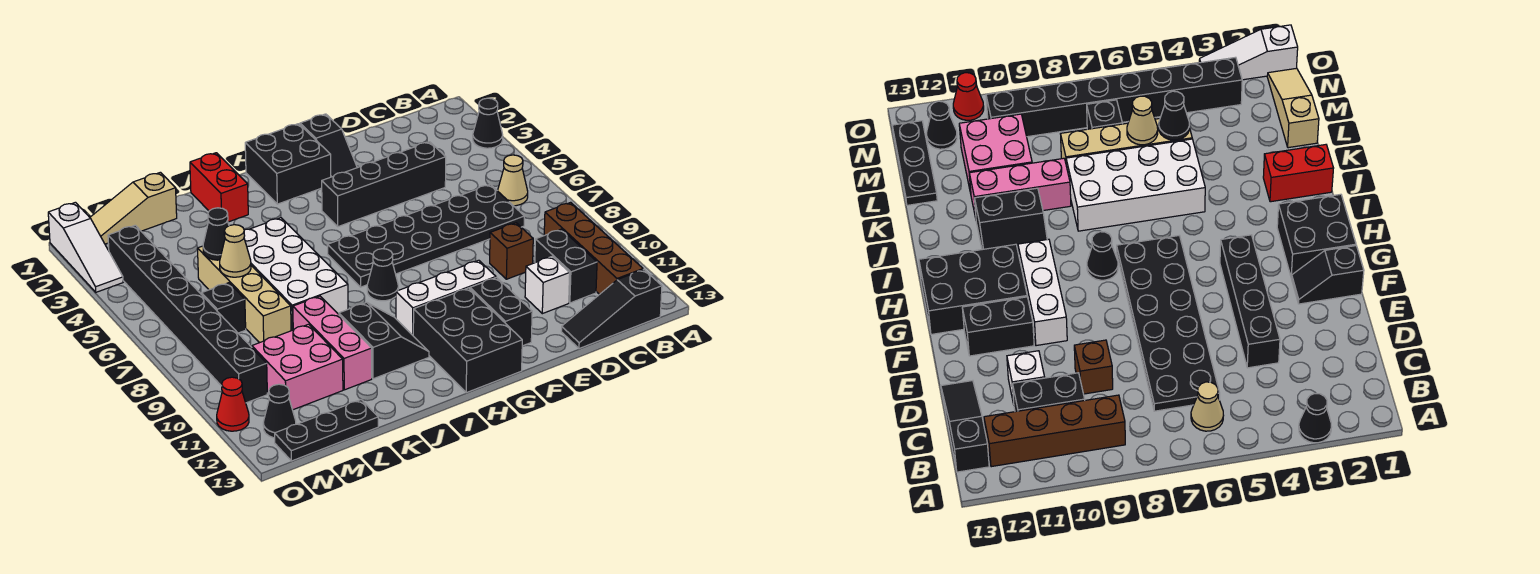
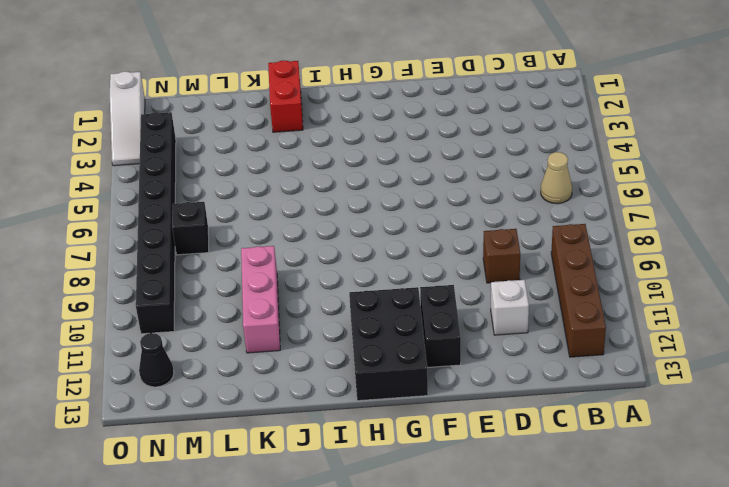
none -> black cone A3 level 1
none -> black slope B13:D13 level 1 top B
none -> black plate C6:H7 level 1
none -> black brick C10:C11 level 1

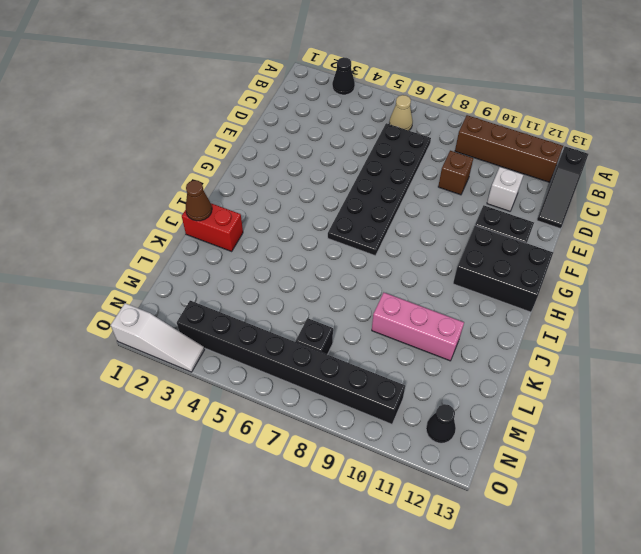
brown cone J1 level 2 -> none
none -> black brick C10:C11 level 1
none -> black brick D4:G4 level 1
none -> black slope F1:F2 level 1 top 1
none -> white brick F10:H10 level 1

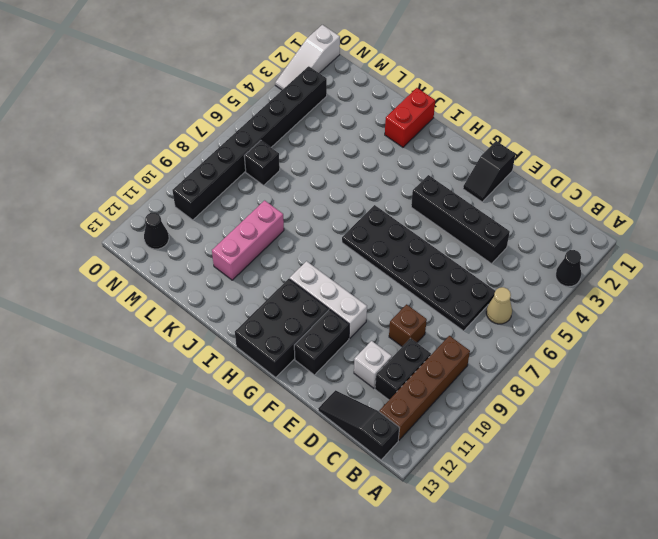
none -> black brick G1:H2 level 1
none -> black cone H8 level 1
none -> black slope I10:J11 level 1 top J
none -> white brick J5:K8 level 1

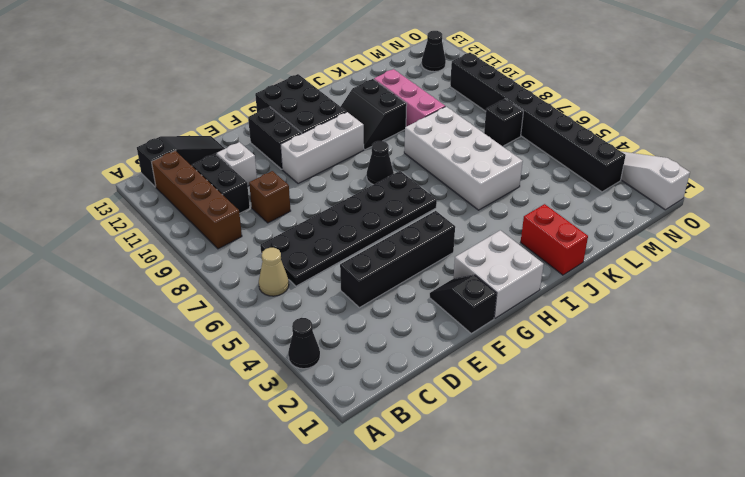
white brick G1:H2 level 1 -> black brick G1:H2 level 1
none -> tan slope L1:N1 level 1 top L
none -> tan brick L5:L8 level 1
none -> pink brick L10:M11 level 1
none -> black plate L13:N13 level 1

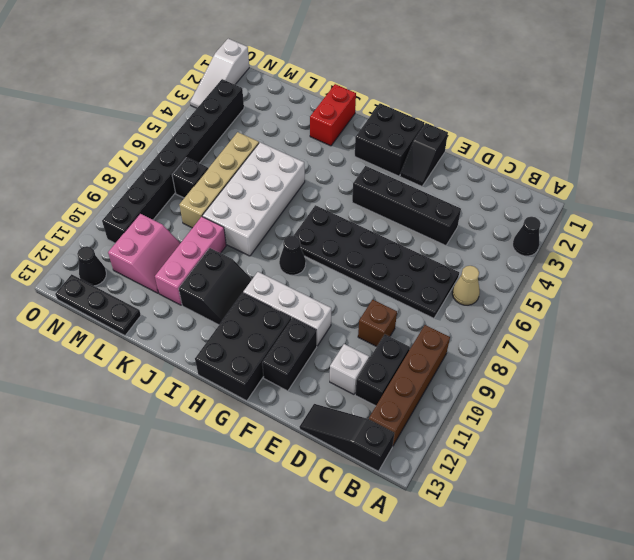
pink slope L10:M11 level 1 top M -> pink brick L10:M11 level 1
none -> tan slope L1:N1 level 1 top L
none -> red cone O11 level 1
none -> black cone L5 level 2
none -> tan cone L6 level 2

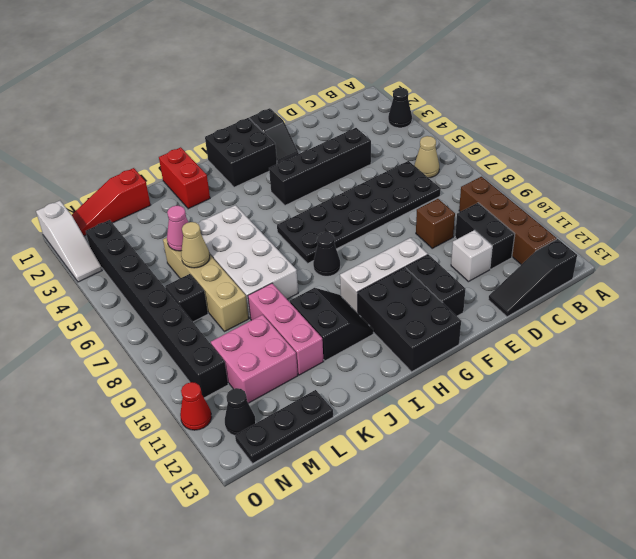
red slope L1:N1 level 1 top L -> tan slope L1:N1 level 1 top L
pink cone L5 level 2 -> black cone L5 level 2

